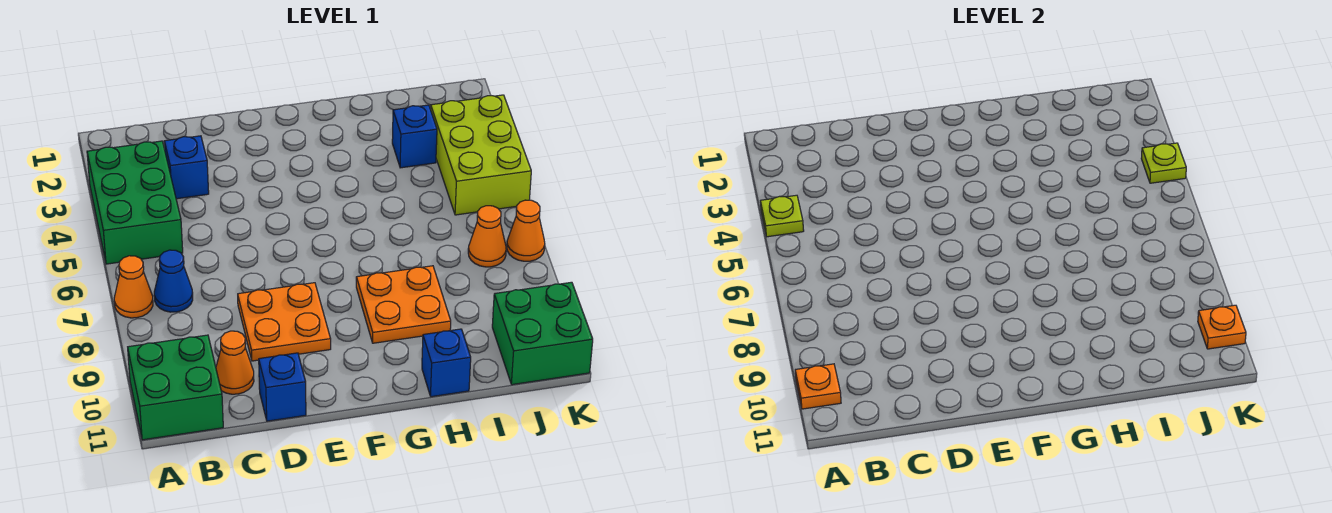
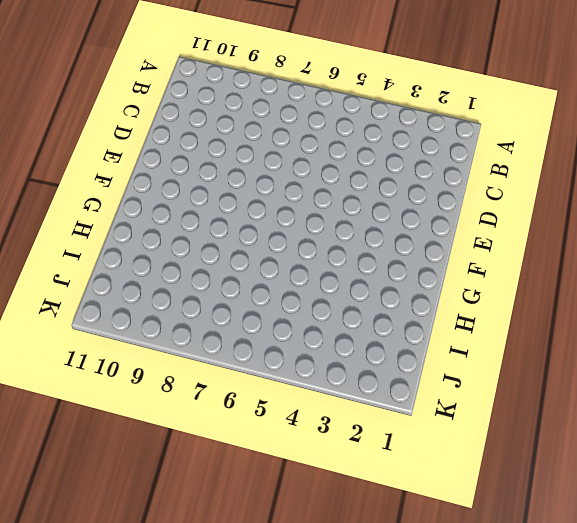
none -> green brick A3:B5 level 1
none -> orange cone A7 level 1
none -> green brick A10:B11 level 1

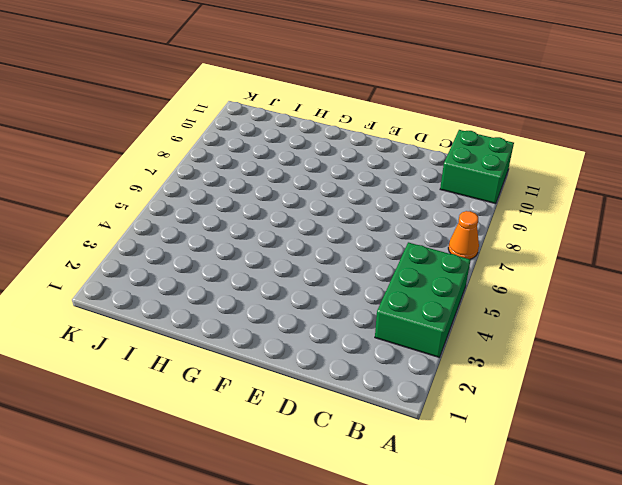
none -> blue cone B7 level 1
none -> blue brick C3 level 1
none -> orange cone C10 level 1

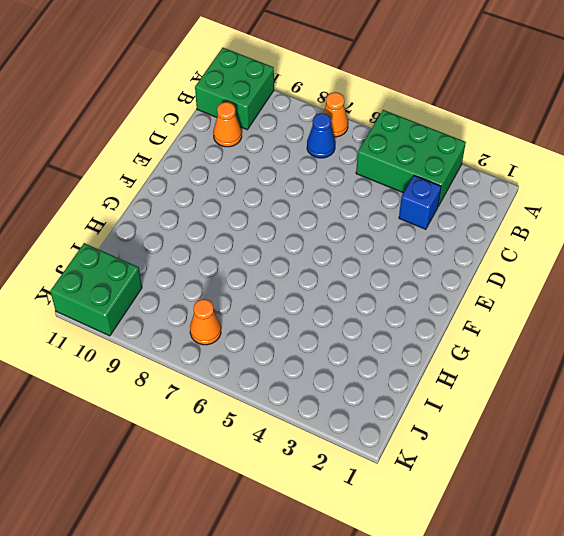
none -> orange plate D8:E9 level 1
none -> blue brick D11 level 1
none -> orange plate G8:H9 level 1

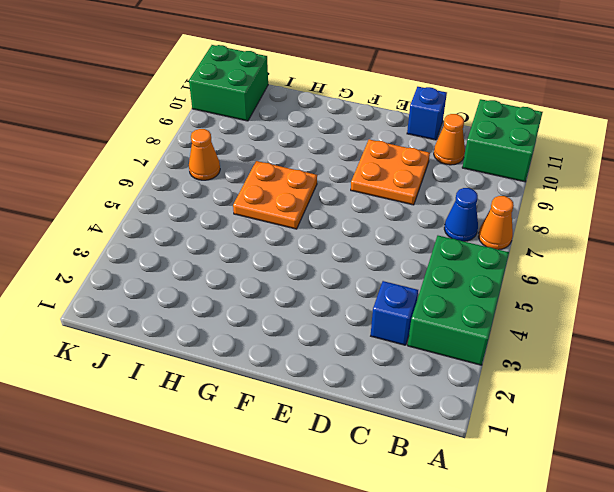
orange plate G6:H7 level 1 -> orange plate G8:H9 level 1
none -> blue brick H11 level 1
none -> blue brick I3 level 1
none -> lime brick J3:K5 level 1

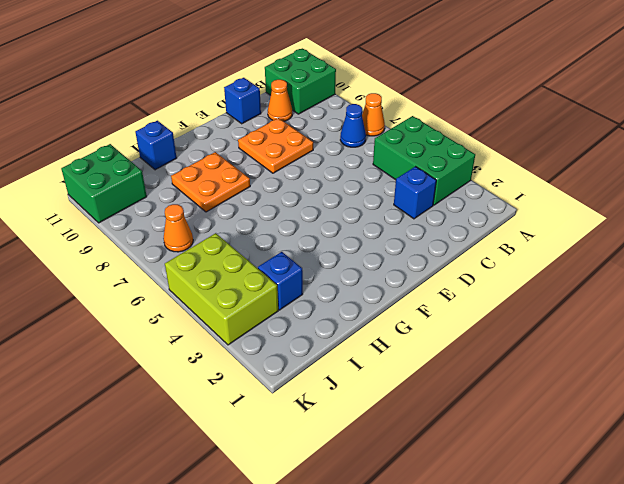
none -> orange cone K7 level 1
none -> lime plate A4 level 2
none -> orange plate A10 level 2

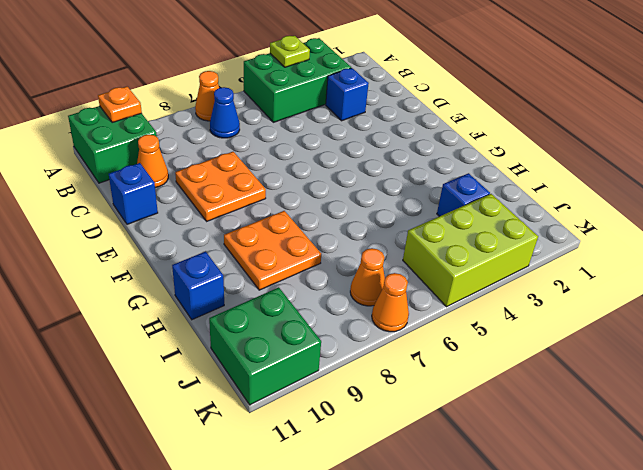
none -> lime plate K4 level 2
none -> orange plate K10 level 2

